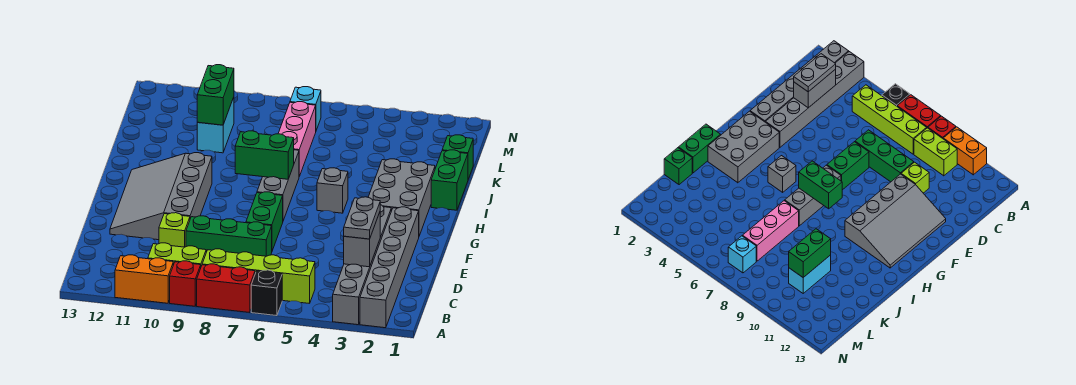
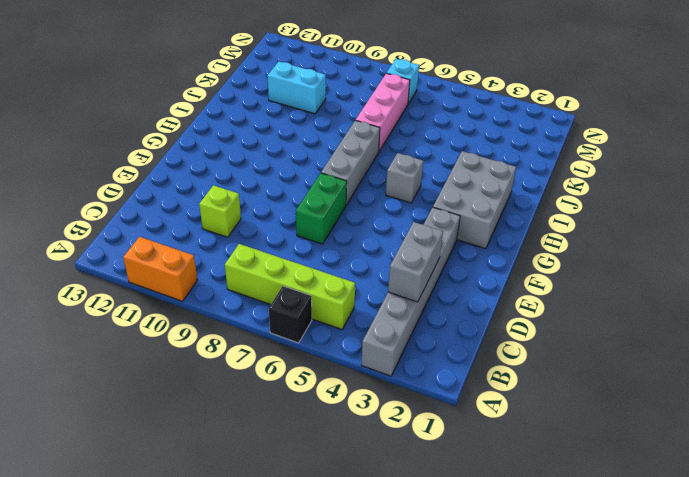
cyan brick K10:K11 level 1 -> cyan brick K10:L10 level 1
none -> grey brick A2:F2 level 1
none -> red brick A7:A8 level 1
none -> red brick A9 level 1

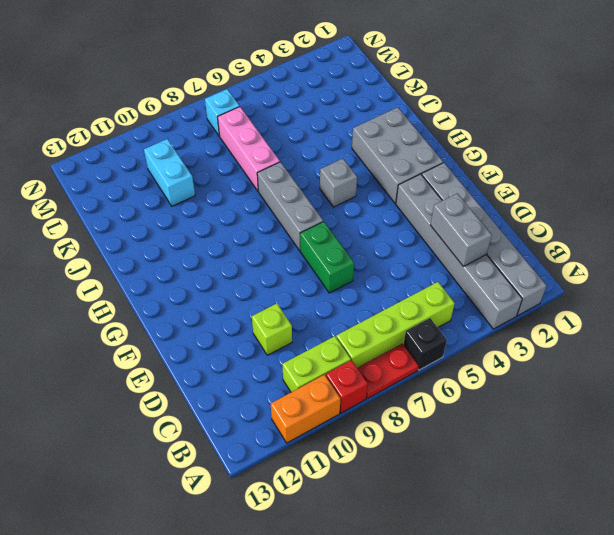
red plate A7:A8 level 1 -> red brick A7:A8 level 1
none -> green brick D7:D9 level 1
none -> grey slope E10:H12 level 1 top 10
none -> green brick I1:J1 level 1

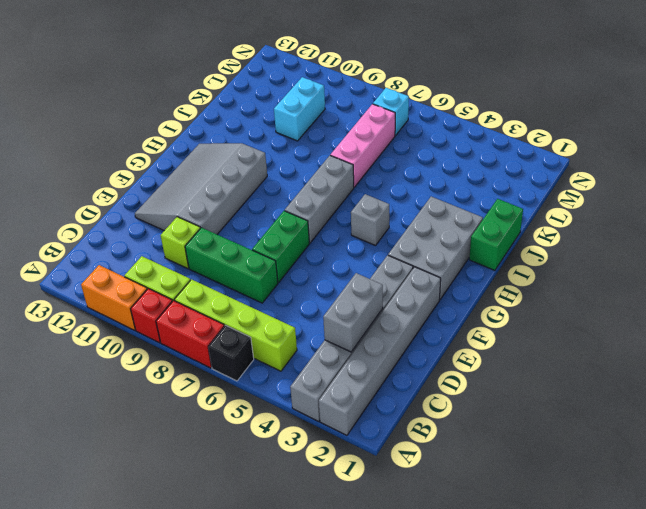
none -> green brick K1 level 1
none -> green brick H7:H8 level 2
none -> green brick K10:L10 level 2

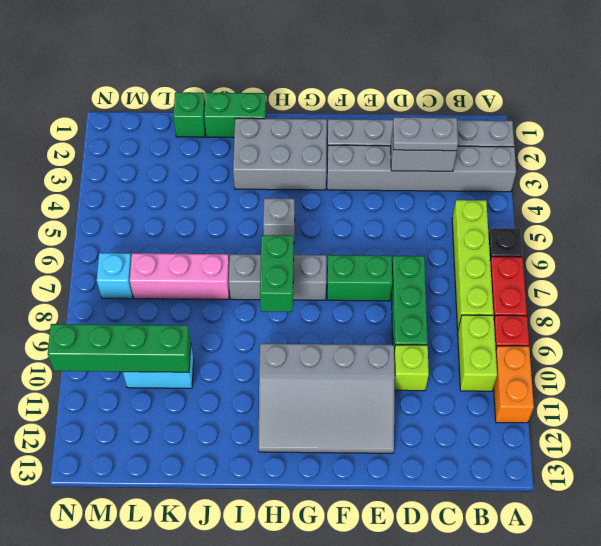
green brick K10:N10 level 2 -> green brick K10:L10 level 2

